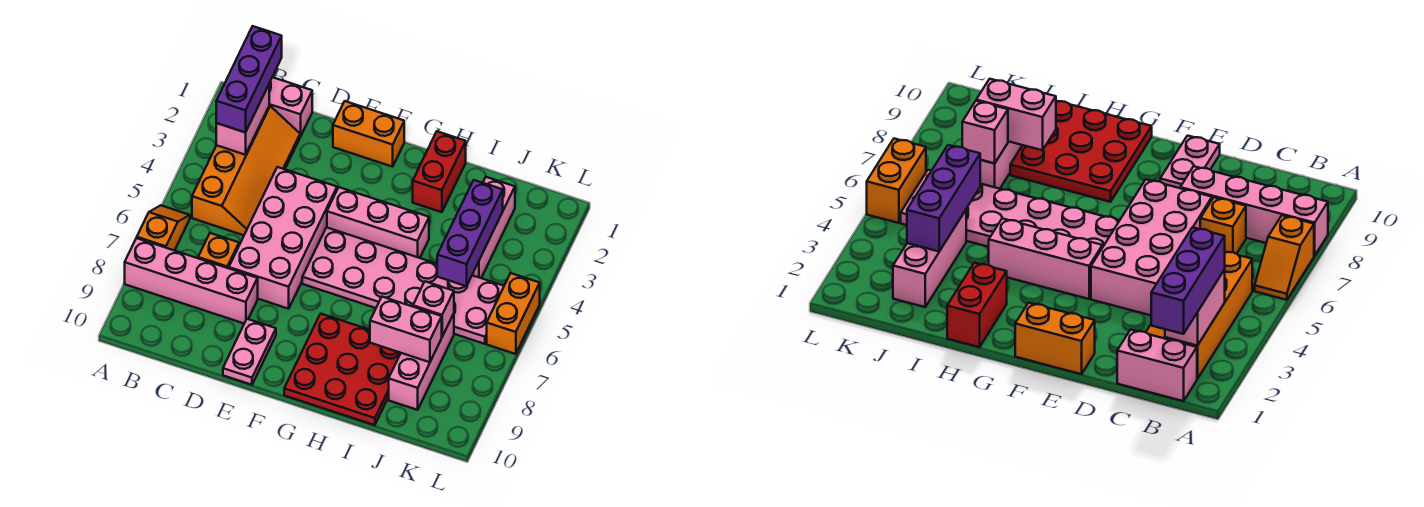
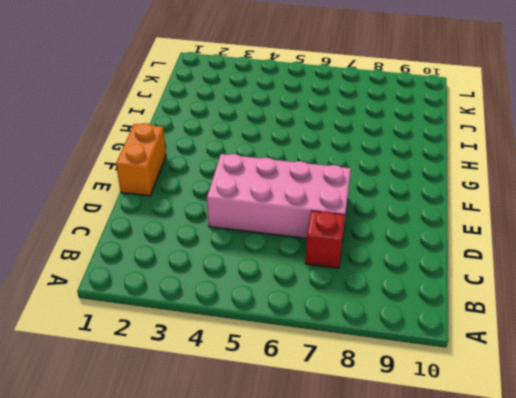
red brick C7 level 1 -> orange brick C7 level 1
none -> orange slope A6:A7 level 1 top 7
none -> pink brick A8:D8 level 1
none -> pink brick B1:C1 level 1

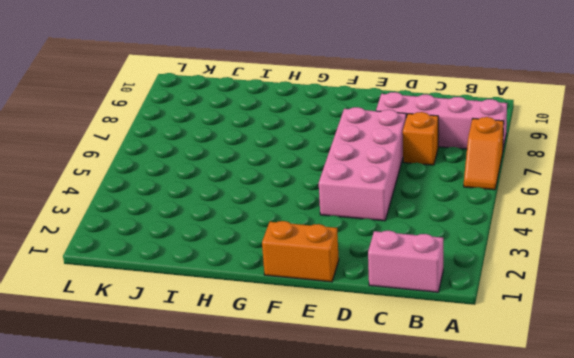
none -> orange slope B2:C5 level 1 top B
none -> pink plate E9:E10 level 1
none -> pink brick F4:H4 level 1

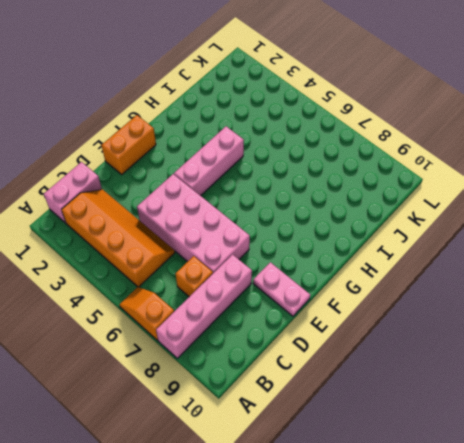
none -> pink plate F5:K6 level 1
none -> red plate G8:I10 level 1
none -> red brick H1:H2 level 1

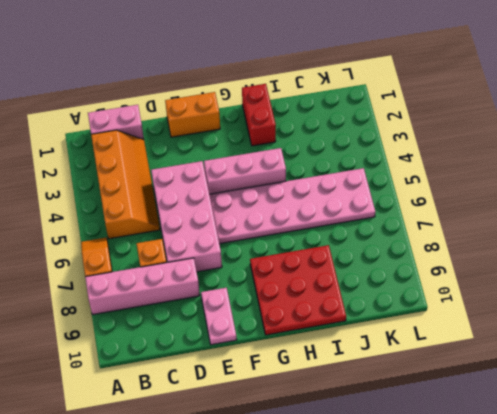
none -> pink brick J2:J4 level 1
none -> pink brick J7:J9 level 1
none -> orange brick L5:L6 level 1

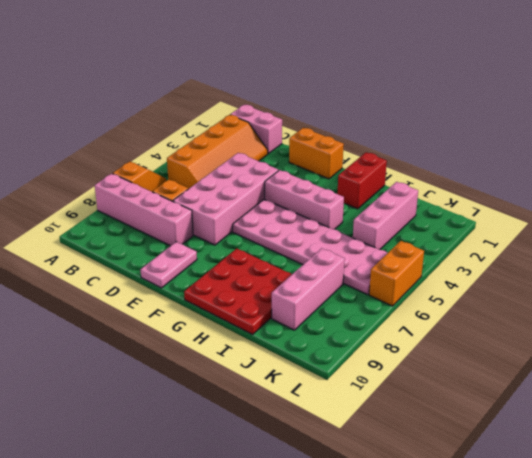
none -> pink brick B2:B3 level 2
none -> pink brick I8:J8 level 2
none -> purple brick J3:J5 level 2

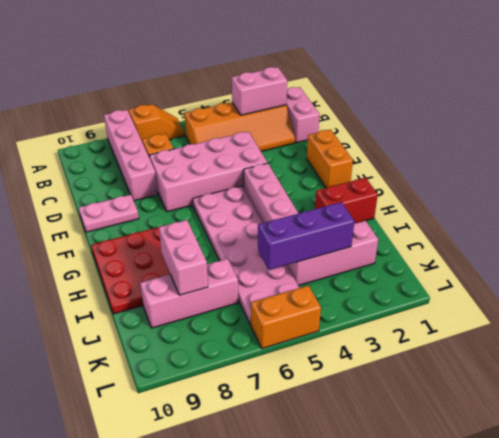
none -> pink brick J7 level 2
none -> purple brick B1:B3 level 3

